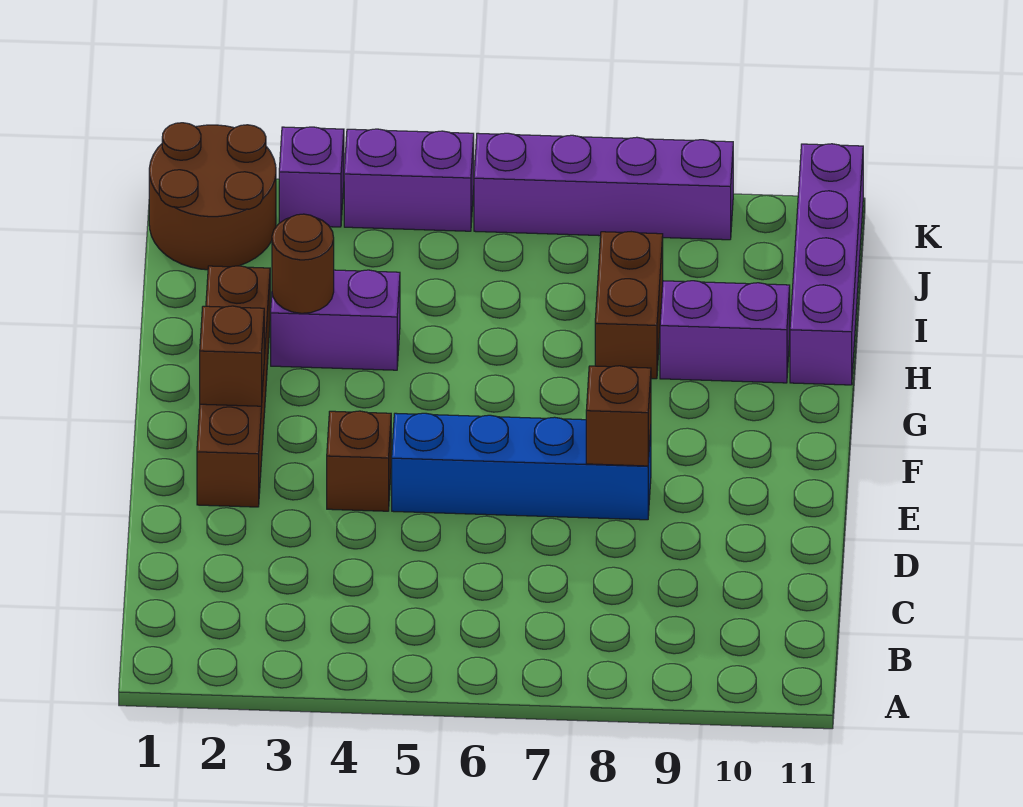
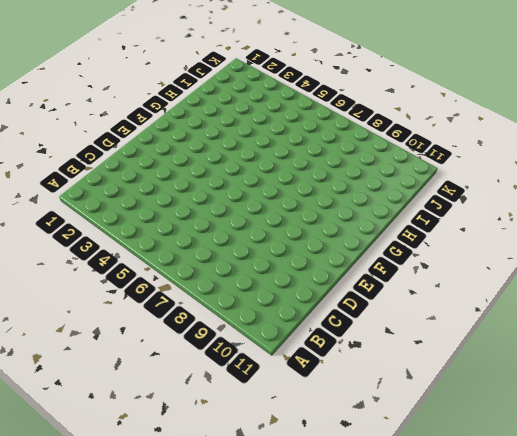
none -> brown brick E2:H2 level 1
none -> brown brick E4 level 1
none -> blue brick E5:E8 level 1

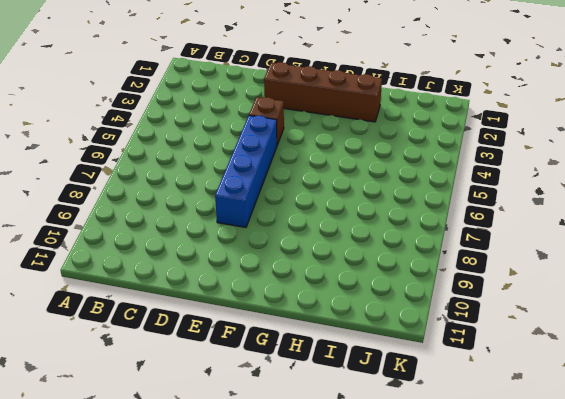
none -> purple brick H3:H4 level 1
none -> brown brick H8:I8 level 1
none -> purple brick H9:H10 level 1

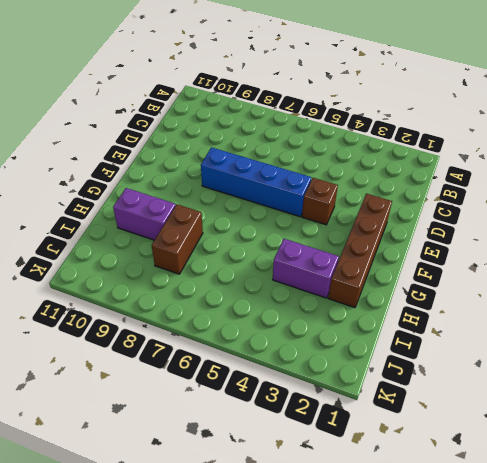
none -> purple brick H11:K11 level 1
none -> brown round brick J1:K2 level 1
none -> purple brick K3 level 1

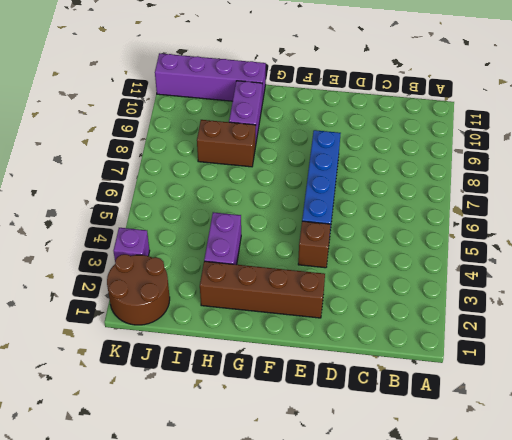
none -> purple brick K4:K5 level 1
none -> purple brick K6:K9 level 1
none -> brown brick E8 level 2

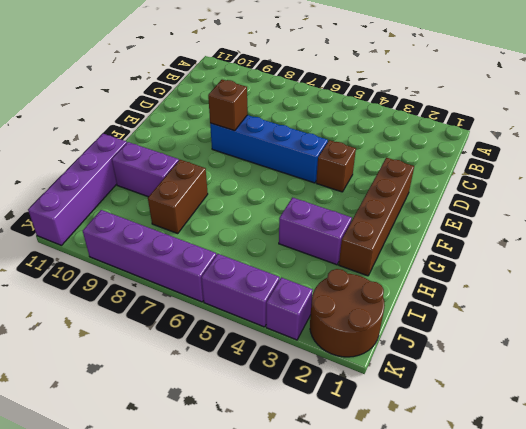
none -> brown brick F2 level 2
none -> brown round brick H3 level 2

